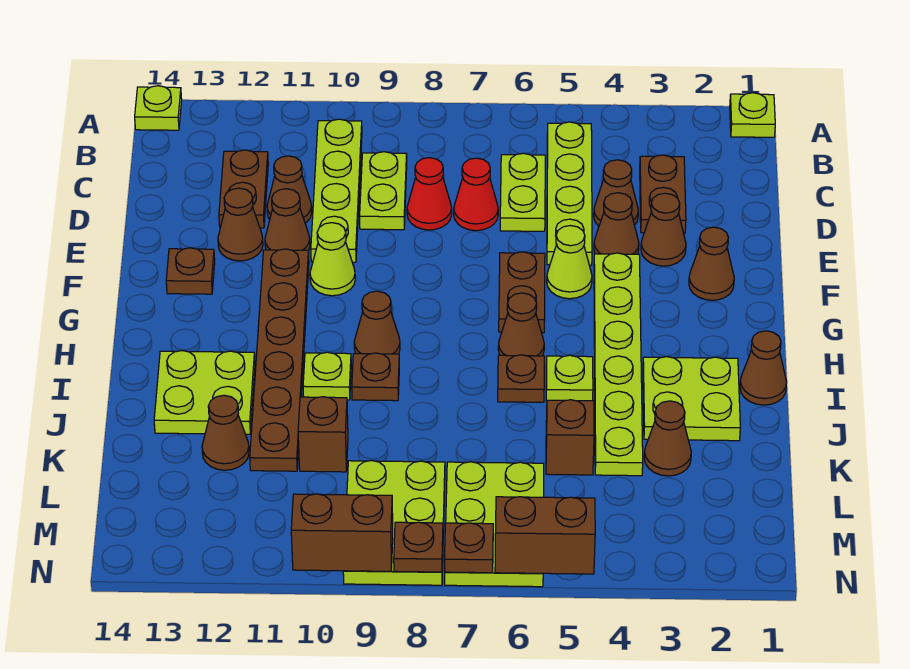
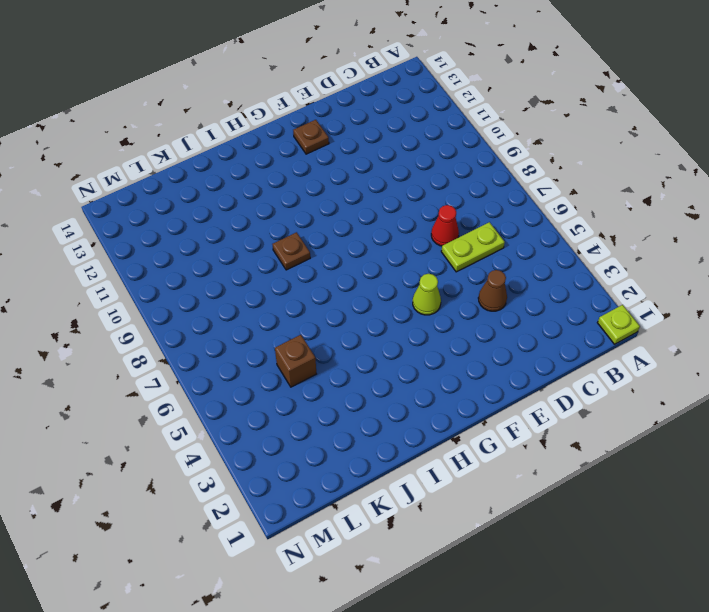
none -> lime plate A14 level 1
none -> lime plate B5:E5 level 1
none -> lime plate B10:E10 level 1
none -> brown plate C3:D3 level 1

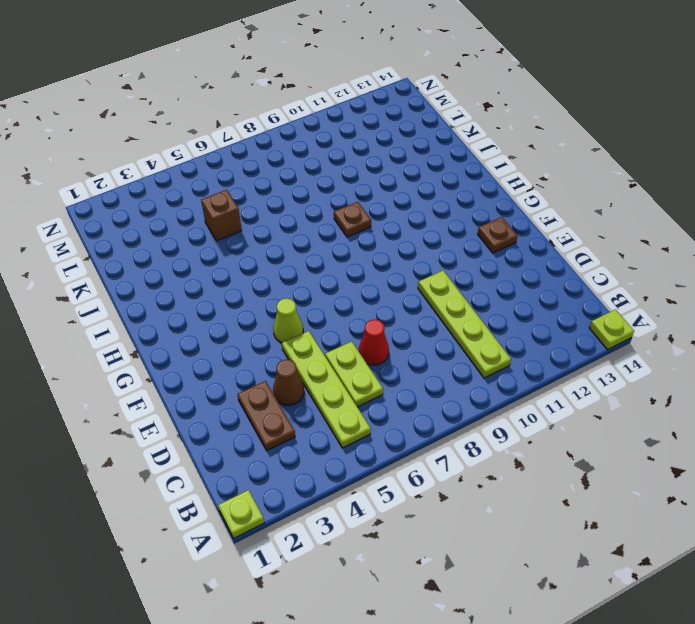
none -> lime plate C9:D9 level 1
none -> brown plate C12:D12 level 1
none -> red cone D8 level 1
none -> brown cone D11 level 1

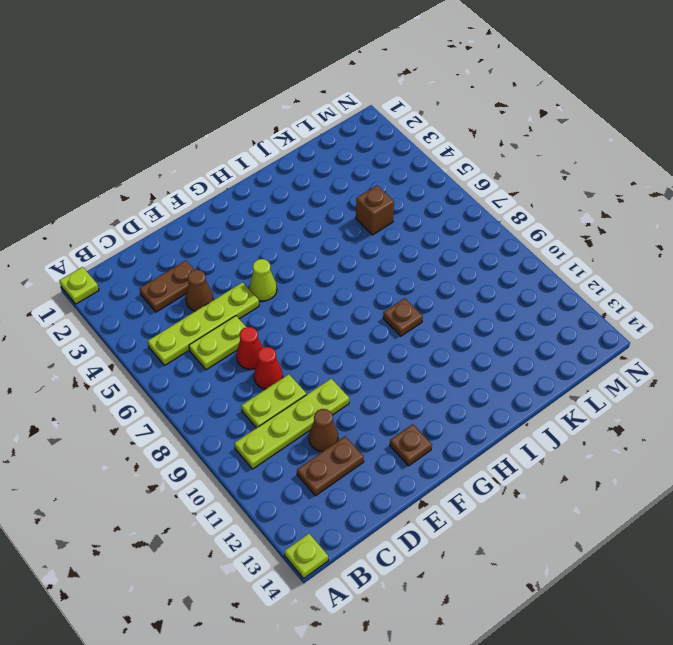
none -> brown cone E3 level 1
none -> brown cone E4 level 1
none -> brown cone E11 level 1
none -> brown cone E12 level 1

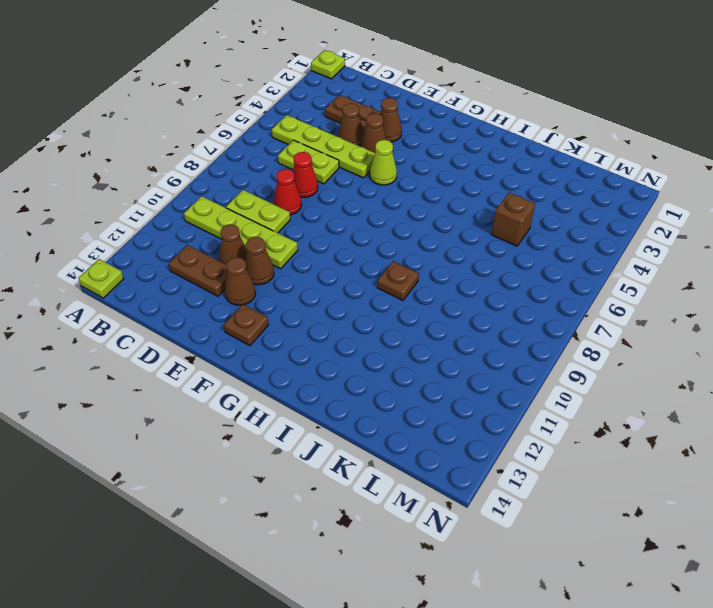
none -> brown cone F2 level 1
none -> lime plate F4:K4 level 1
none -> brown plate F6:G6 level 1
none -> lime cone F10 level 1

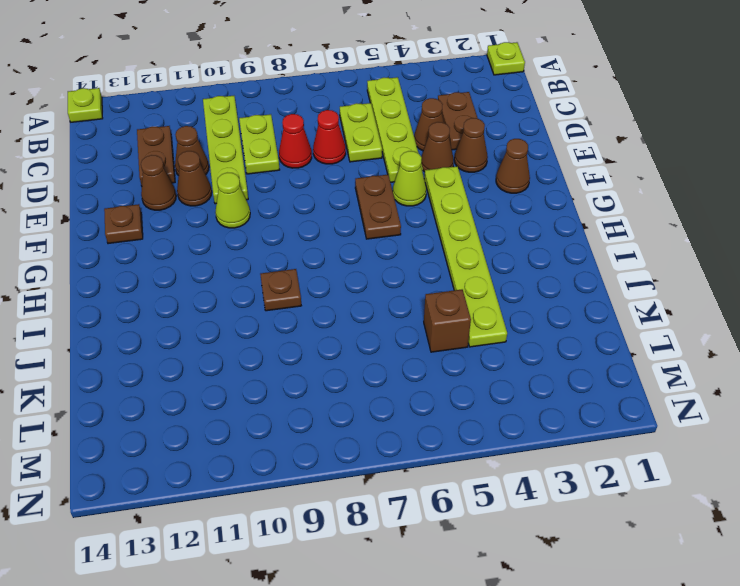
none -> brown plate F11:K11 level 1
none -> brown cone H6 level 1
none -> brown cone H9 level 1
none -> brown cone I1 level 1

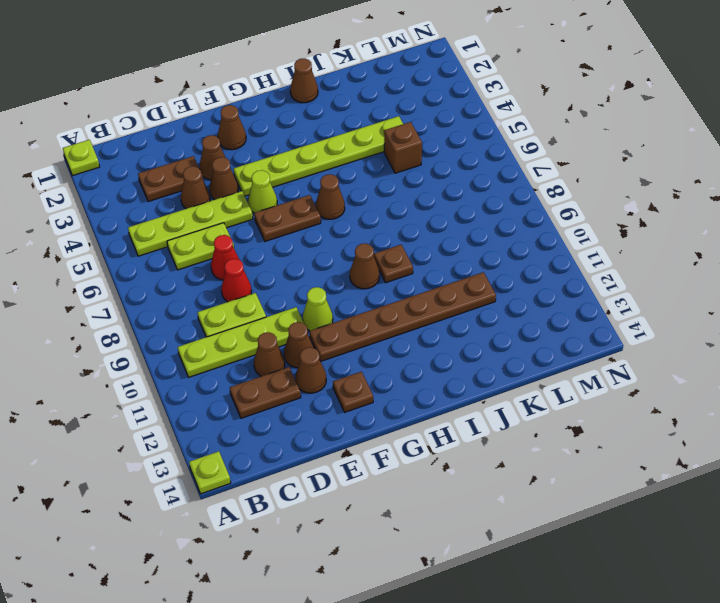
none -> lime plate I2:J3 level 1
none -> lime plate I5 level 1
none -> brown plate I6 level 1
none -> lime plate I10 level 1

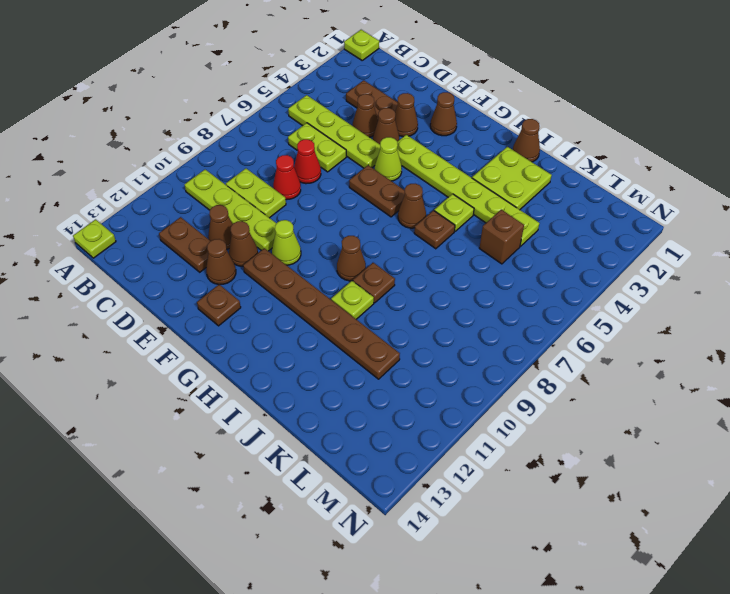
none -> lime plate I12:J13 level 1
none -> brown cone K3 level 1
none -> brown brick K10 level 1
none -> brown cone K12 level 1

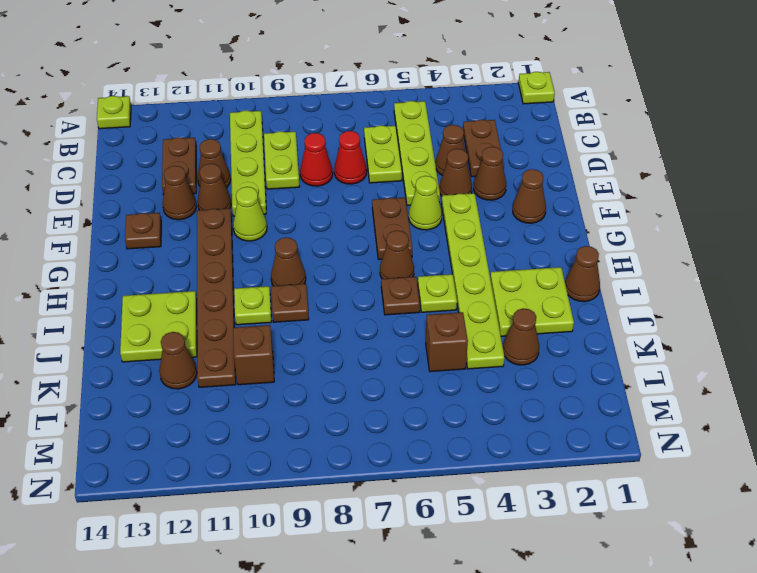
none -> lime plate L6:N7 level 1
none -> lime plate L8:N9 level 1
none -> brown brick N5:N6 level 2
none -> brown plate N7 level 2

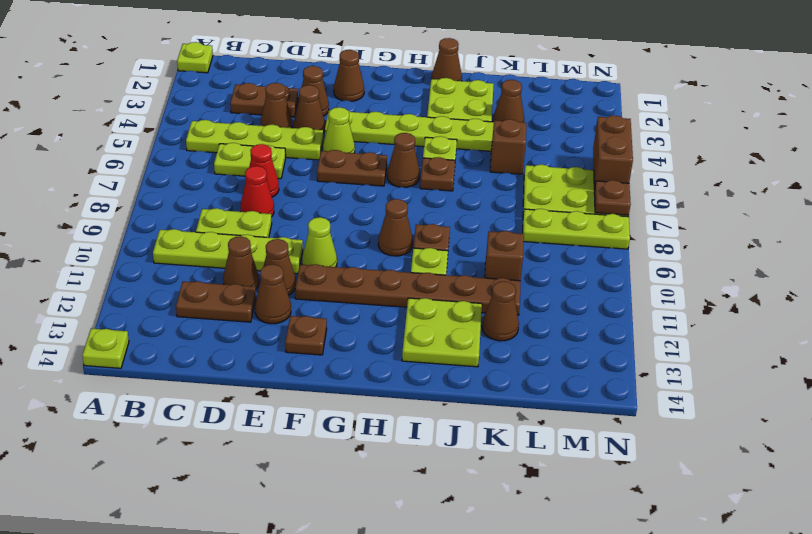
lime plate L8:N8 level 1 -> lime plate L8:N9 level 1
none -> brown plate N8 level 2
none -> brown brick N9:N10 level 2

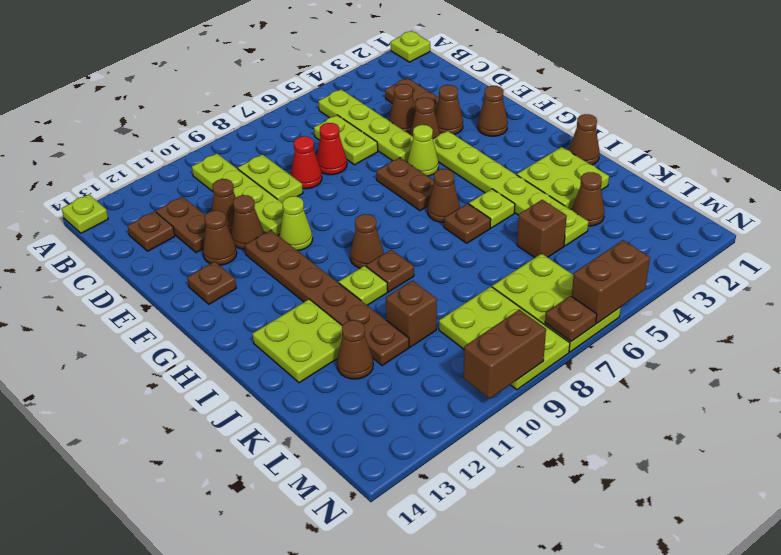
brown plate C13 level 1 -> brown plate N8 level 2

